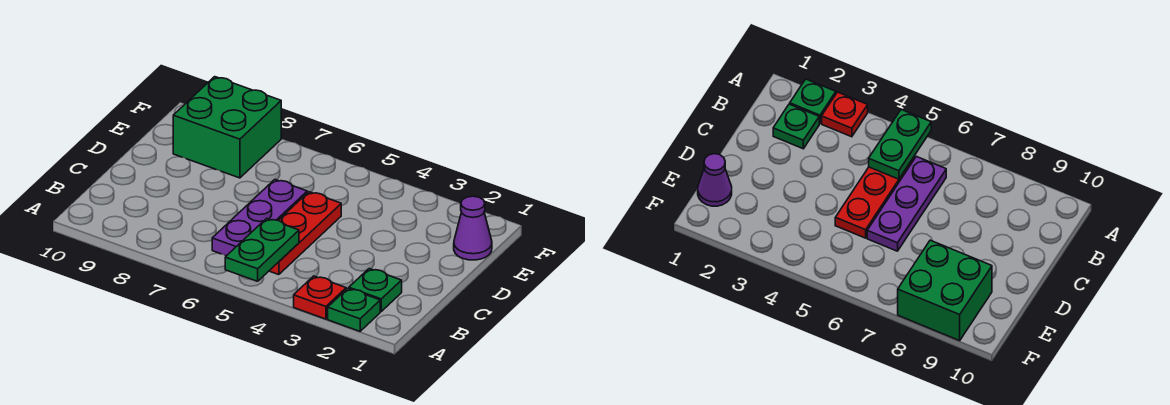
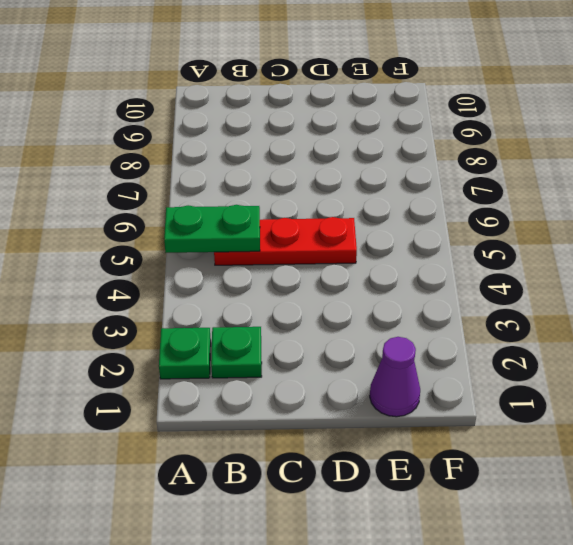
none -> red plate A3 level 1
none -> purple plate B6:D6 level 1

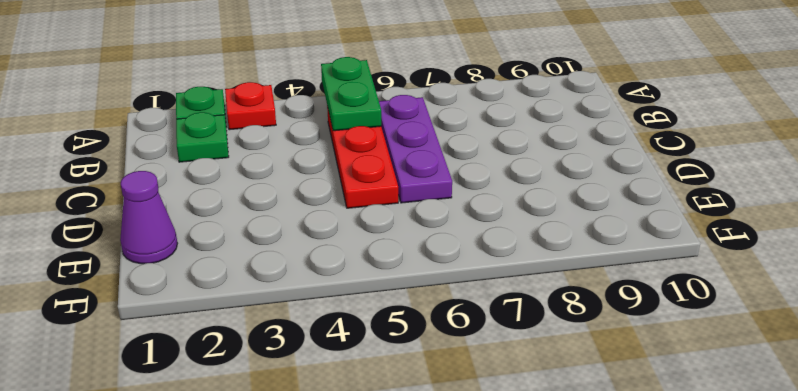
none -> green brick E8:F9 level 1

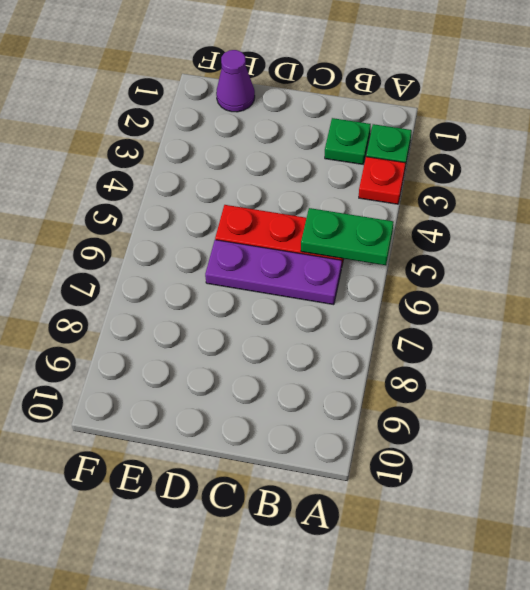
none -> green brick E8:F9 level 1

